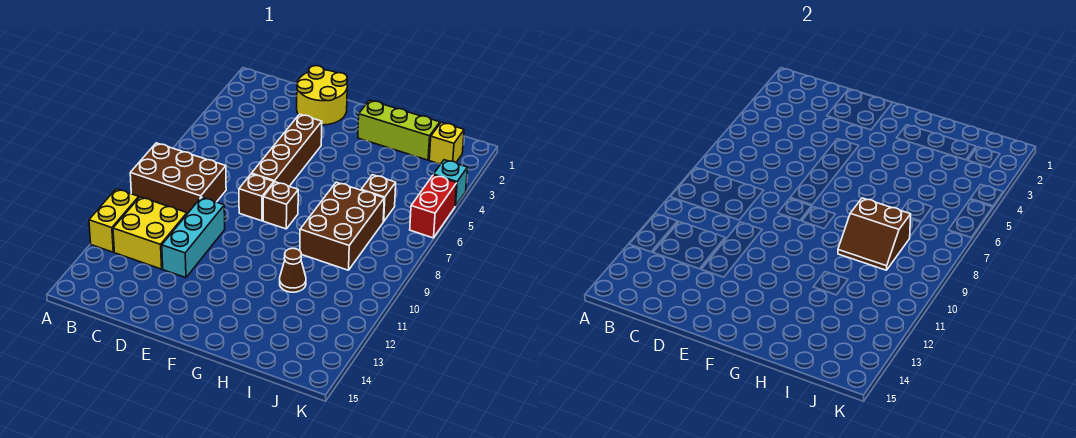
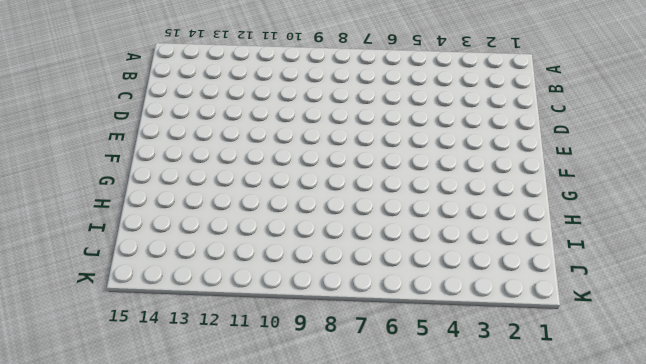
none -> brown brick A8:C9 level 1
none -> yellow brick A11:A12 level 1
none -> yellow brick B11:C12 level 1

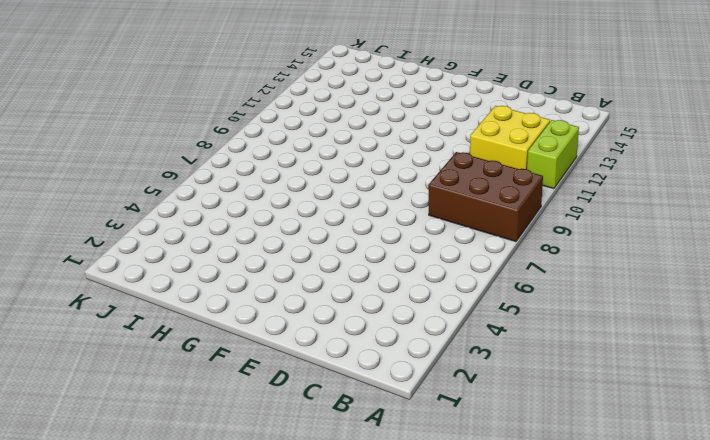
lime brick A11:A12 level 1 -> yellow brick A11:A12 level 1
none -> yellow round brick D1:E2 level 1
none -> cyan brick D10:D12 level 1
none -> brown brick E4:E7 level 1

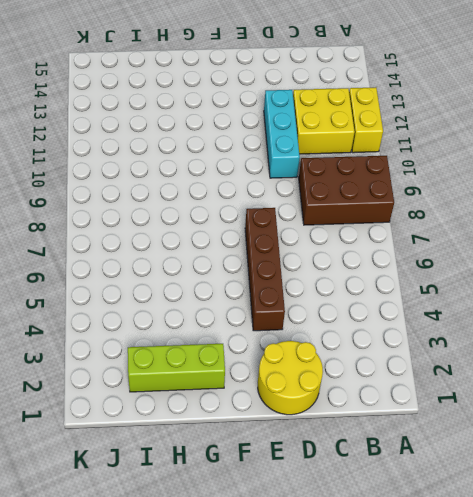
none -> brown brick E8 level 1
none -> brown brick F8 level 1
none -> brown brick H7:I9 level 1

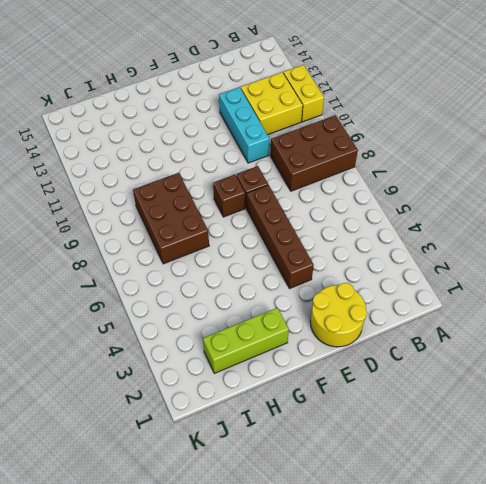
none -> brown cone H11 level 1
none -> brown brick I6 level 1
none -> yellow brick J2 level 1

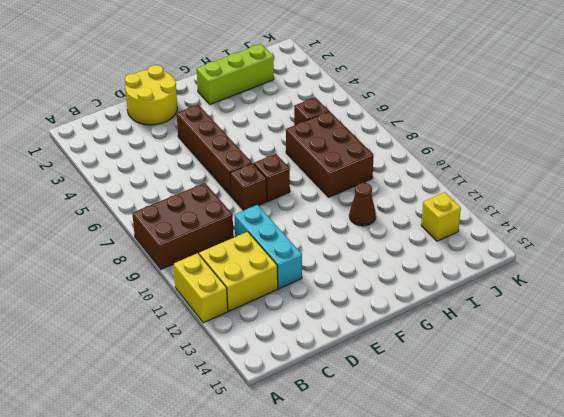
yellow brick J13 level 1 -> yellow brick J2 level 1
none -> cyan brick K4 level 1
none -> red brick K5:K6 level 1
none -> brown slope H8:I9 level 2 top 8

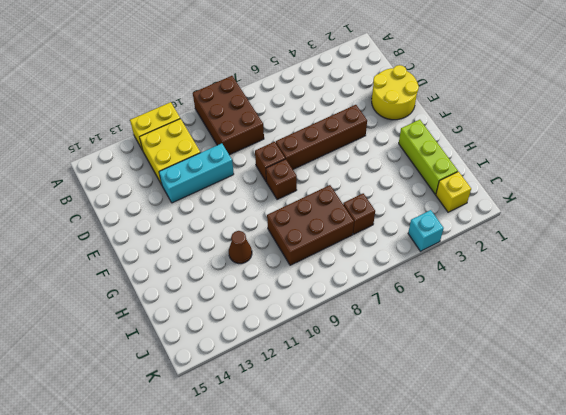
none -> red brick K5:K6 level 1
none -> brown slope H8:I9 level 2 top 8

